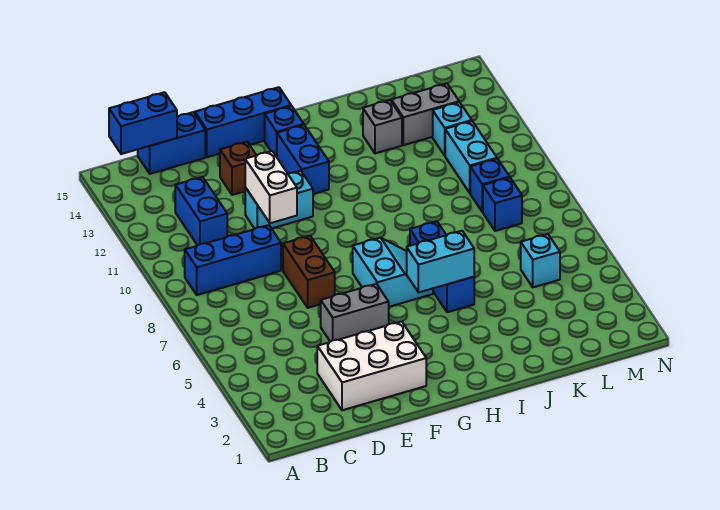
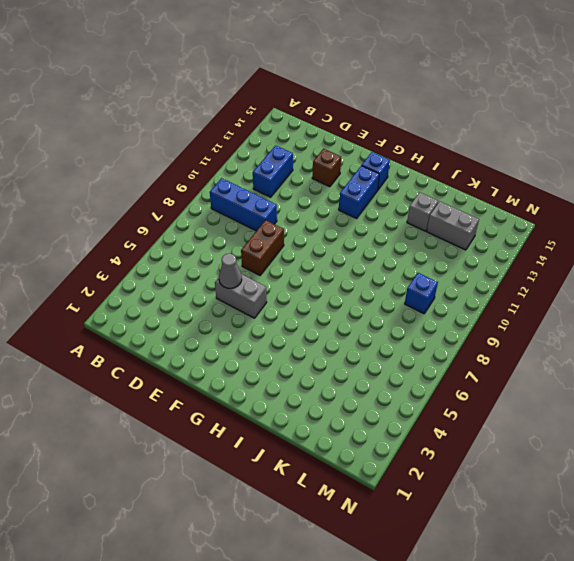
grey cone E5 level 2 -> none
none -> blue brick C15:D15 level 1
none -> white brick D2:F3 level 1
none -> cyan brick E11:F11 level 1

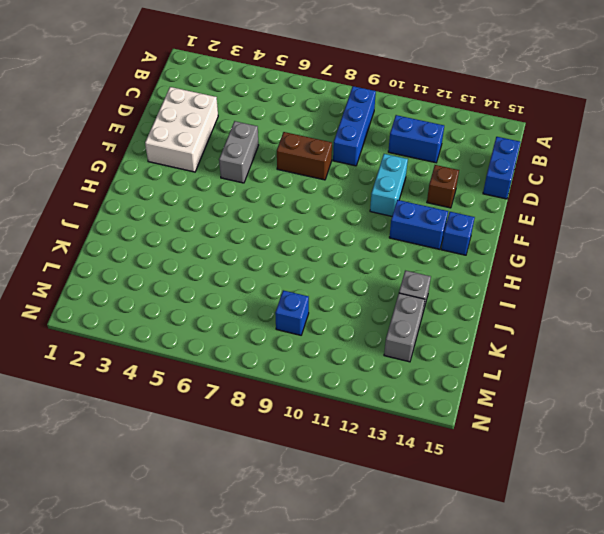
none -> blue brick E15:G15 level 1
none -> cyan slope G6:H7 level 1 top G
none -> blue brick I5:I7 level 1

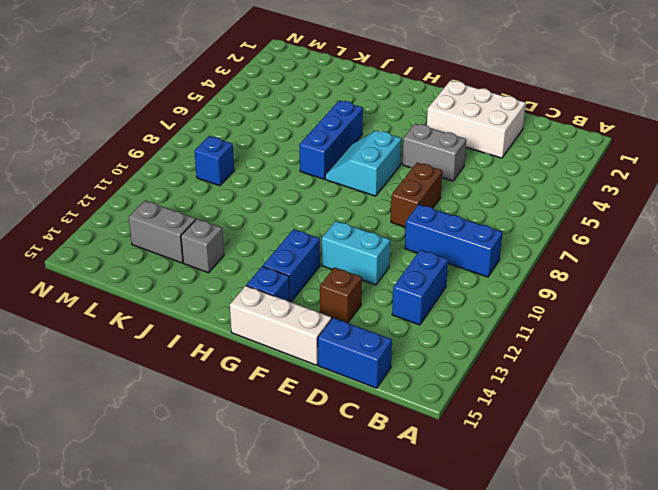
white brick E15:G15 level 1 -> blue brick E15:G15 level 1
none -> cyan brick L5 level 1
none -> blue brick L8 level 1
none -> cyan brick L10:L11 level 1

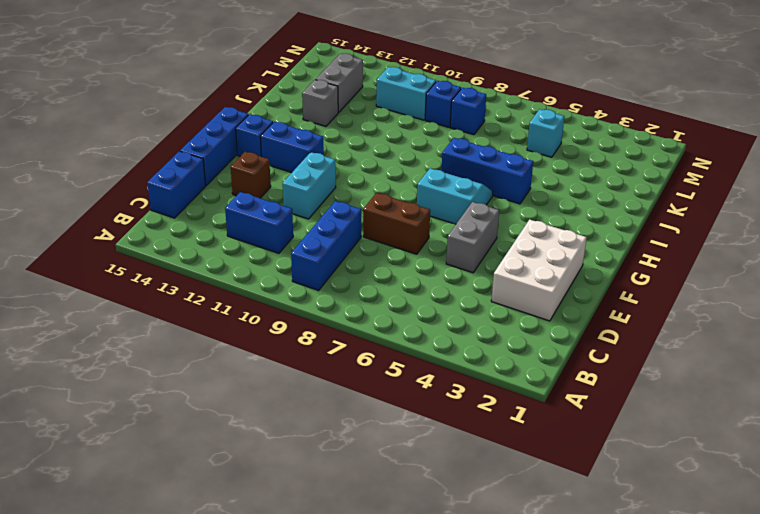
none -> cyan brick L12 level 1
none -> blue brick B15:C15 level 2
none -> white brick E10:E11 level 2

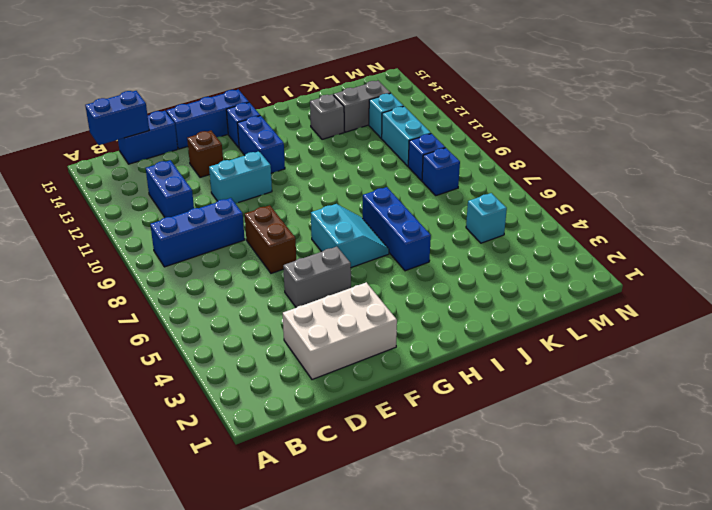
none -> white brick E10:E11 level 2
none -> cyan brick H5:I5 level 2

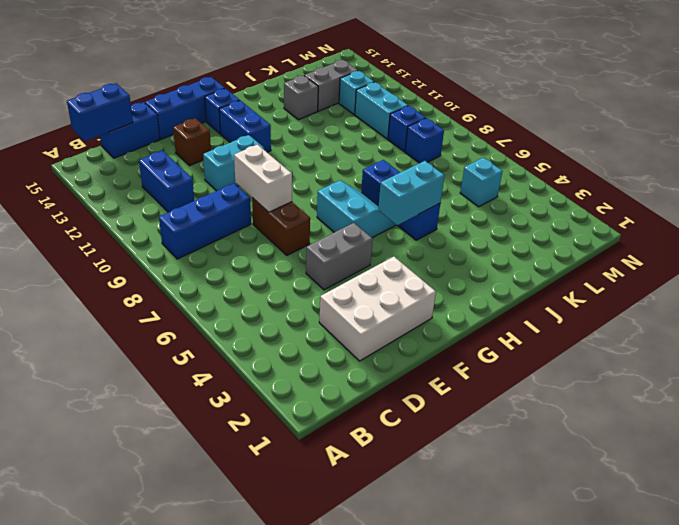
white brick E8:E9 level 2 -> white brick E10:E11 level 2

